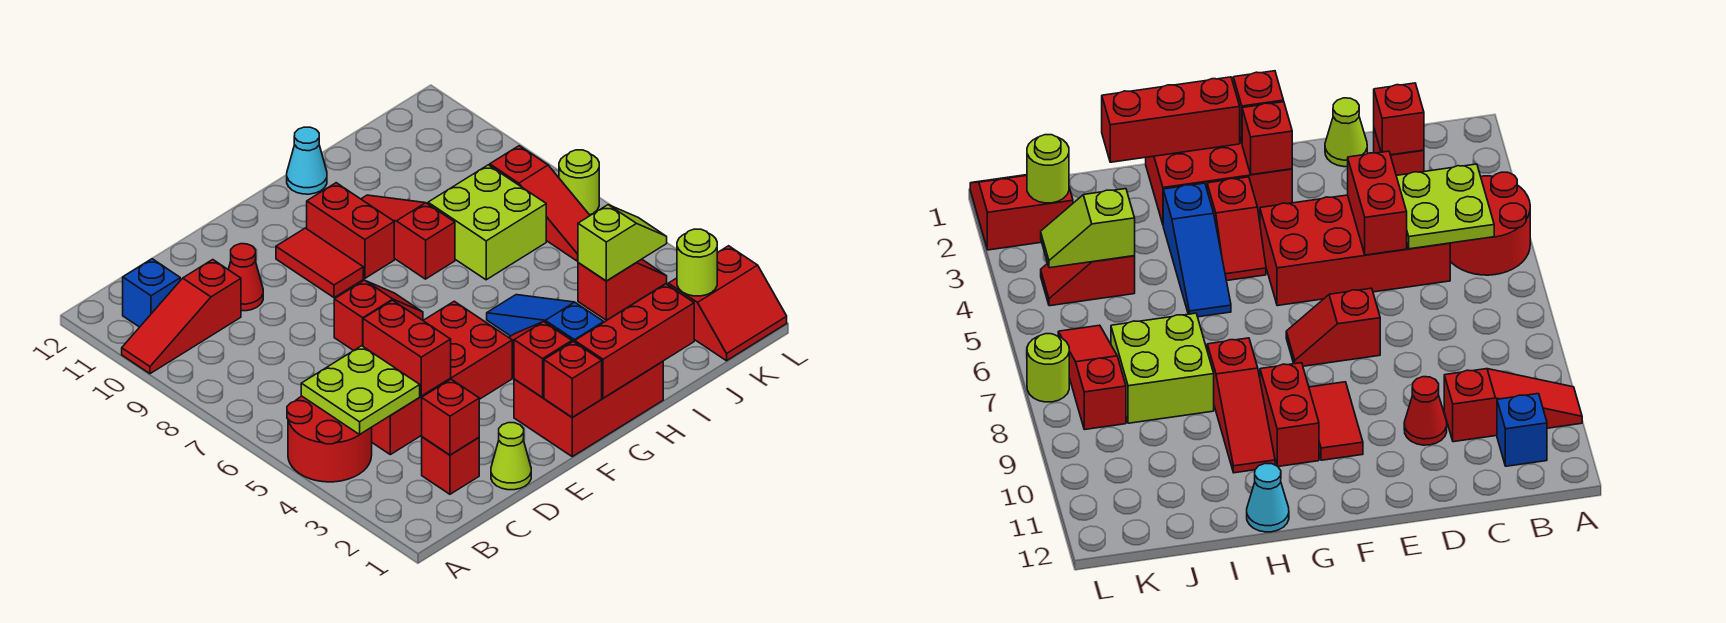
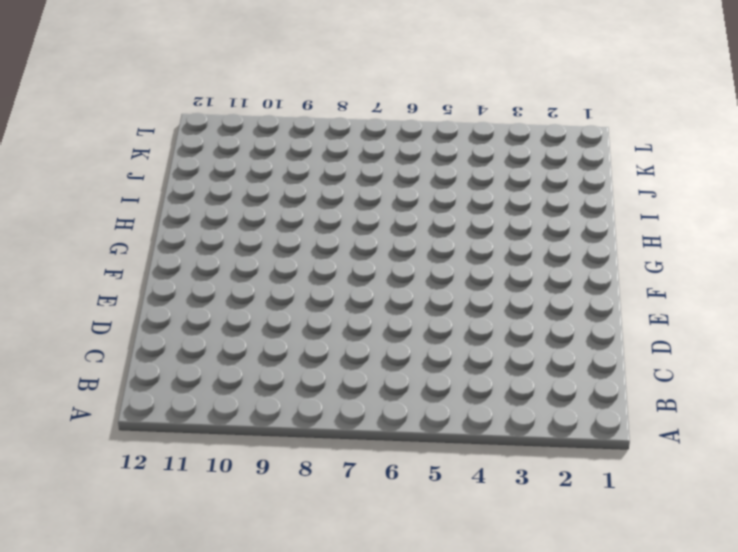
none -> red round brick A4:B5 level 1
none -> red slope A10:C10 level 1 top C
none -> blue brick B11 level 1

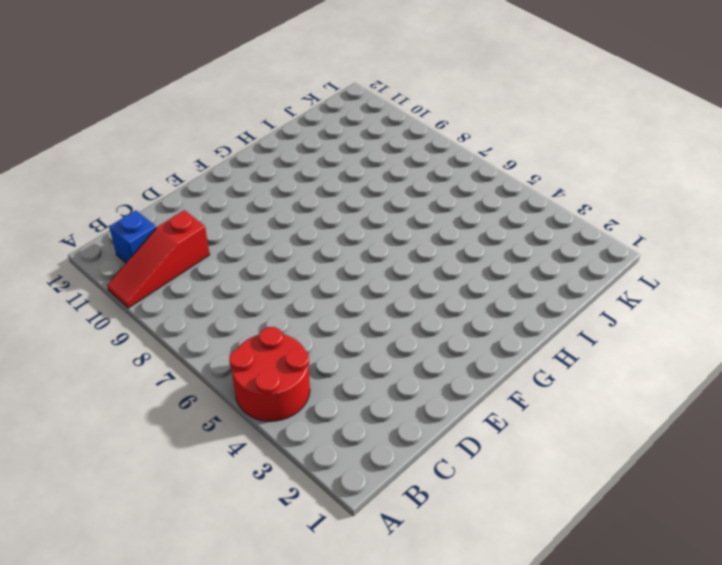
none -> red brick C2 level 1
none -> red brick C4:F5 level 1
none -> lime cone D1 level 1

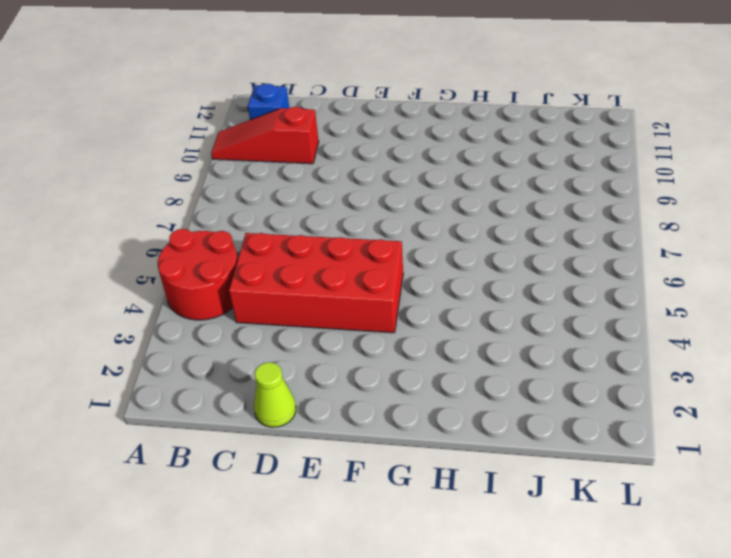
none -> red brick C2 level 1
none -> red cone D10 level 1
none -> red slope E7:F7 level 1 top E

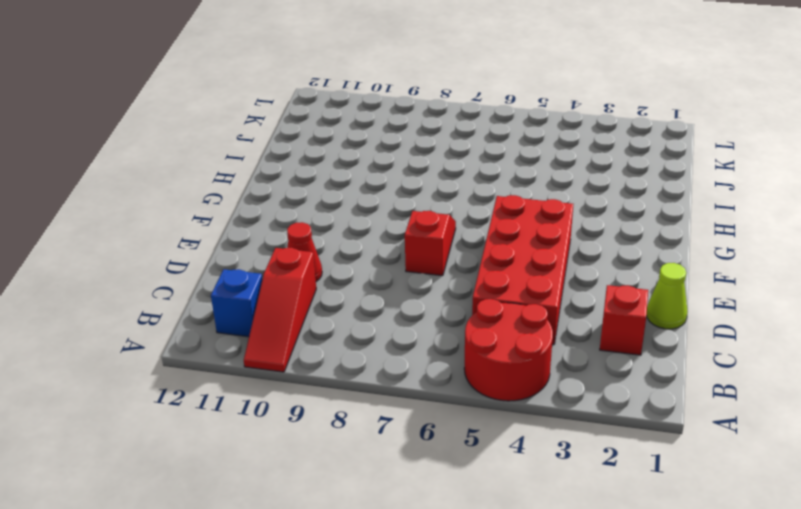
none -> red brick F1:H2 level 1
none -> red tile F9:F10 level 1
none -> red slope G3:G4 level 1 top 3

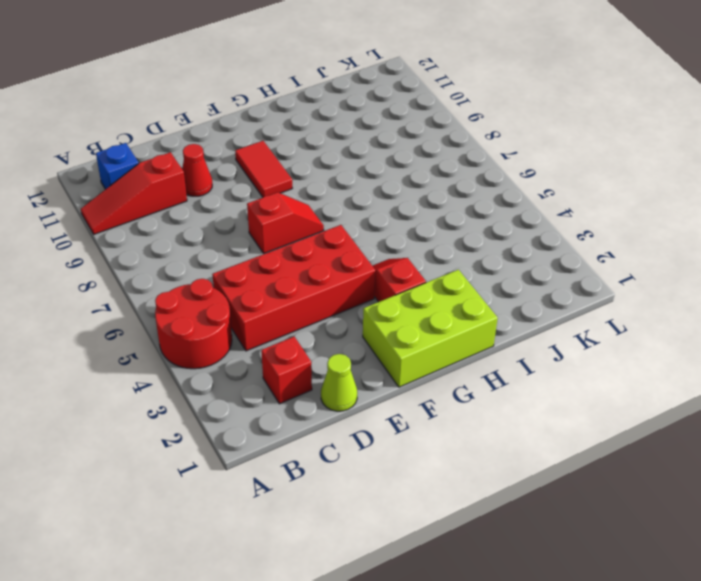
lime brick F1:H2 level 1 -> red brick F1:H2 level 1
none -> red brick G9:G10 level 1
none -> blue slope H3:H5 level 1 top 3
none -> red slope H8:H10 level 1 top 8

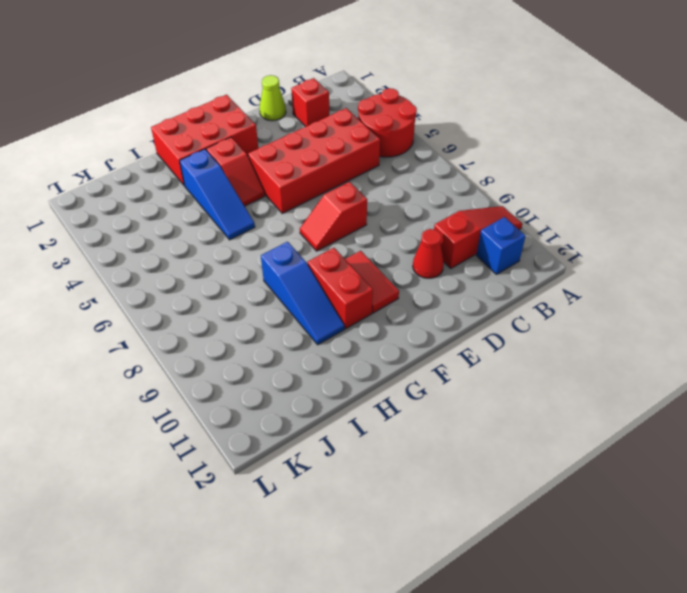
blue slope H8:H10 level 1 top 8 -> red slope H8:H10 level 1 top 8
none -> cyan cone H12 level 1
none -> lime brick I7:J8 level 1
none -> red slope J4:K4 level 1 top J

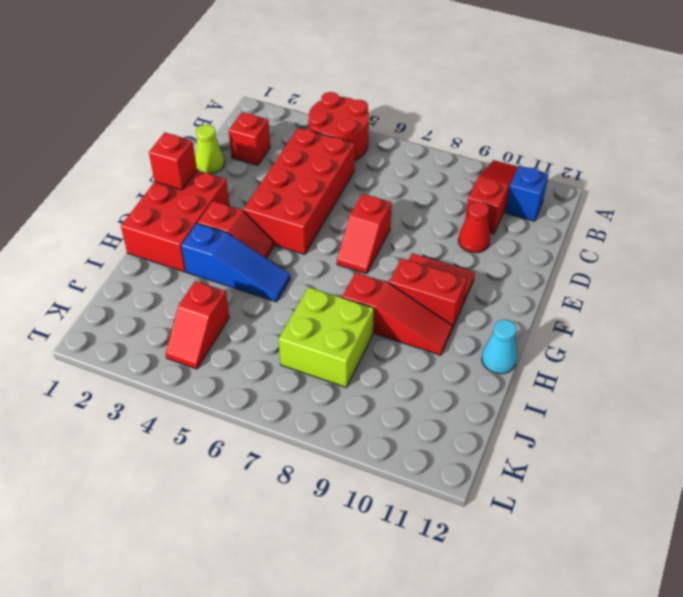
none -> red slope K1:L2 level 1 top 2
none -> red slope K6:K8 level 1 top 8
none -> lime round brick L7 level 1

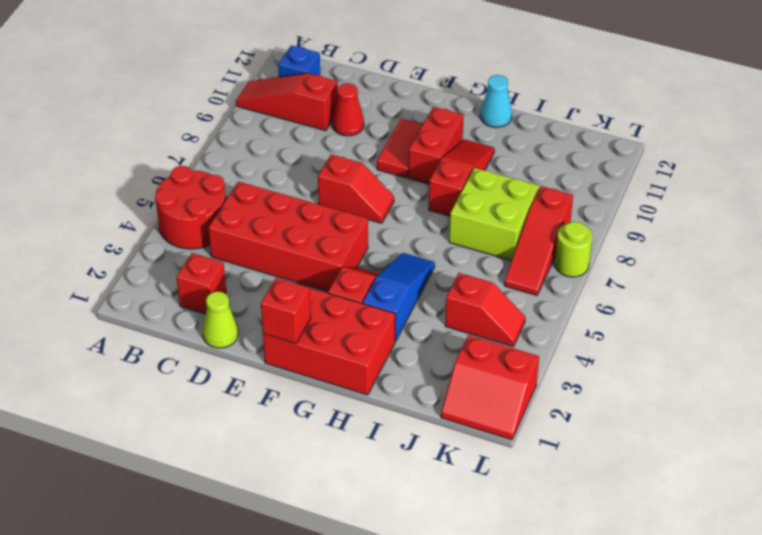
none -> lime plate B4:C5 level 2
none -> red brick C2 level 2
none -> red brick D4:D5 level 2

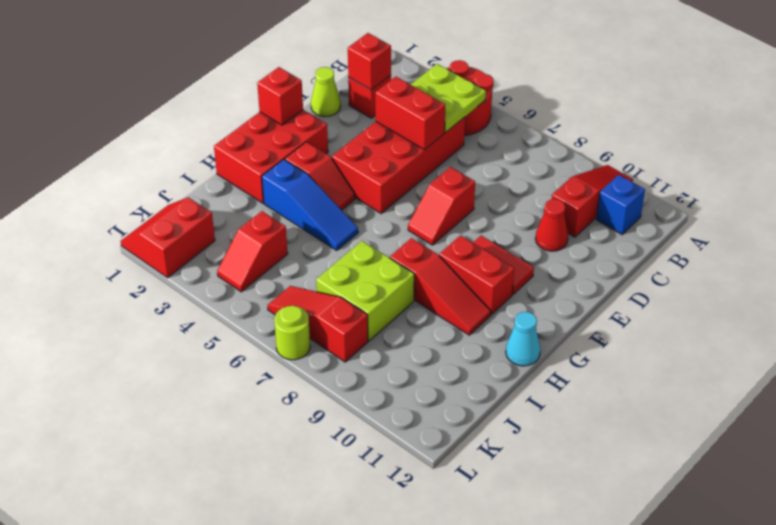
none -> red brick F2 level 2
none -> red brick G1:I1 level 2
none -> lime slope J4:K4 level 2 top J

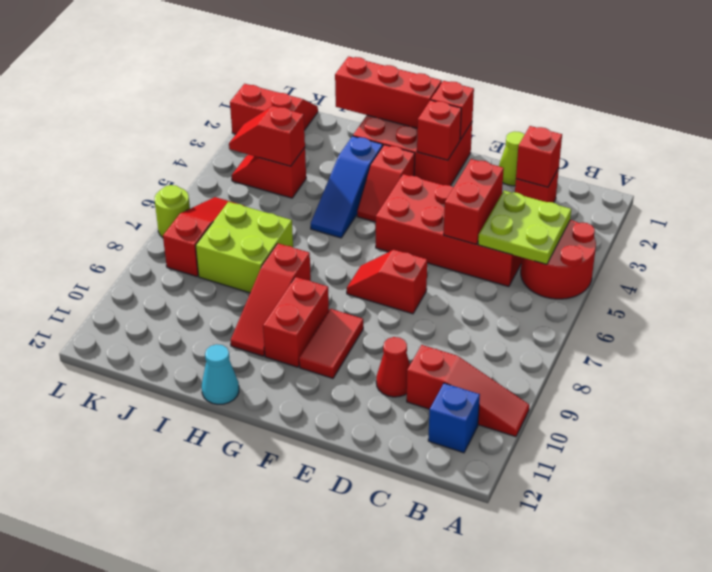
red slope J4:K4 level 2 top J -> lime slope J4:K4 level 2 top J
none -> lime round brick K2 level 2

